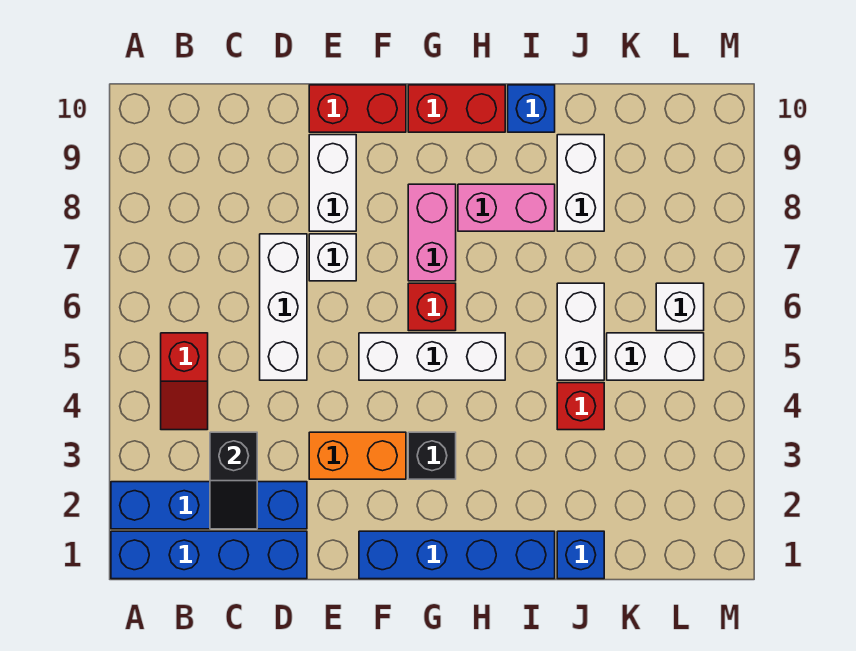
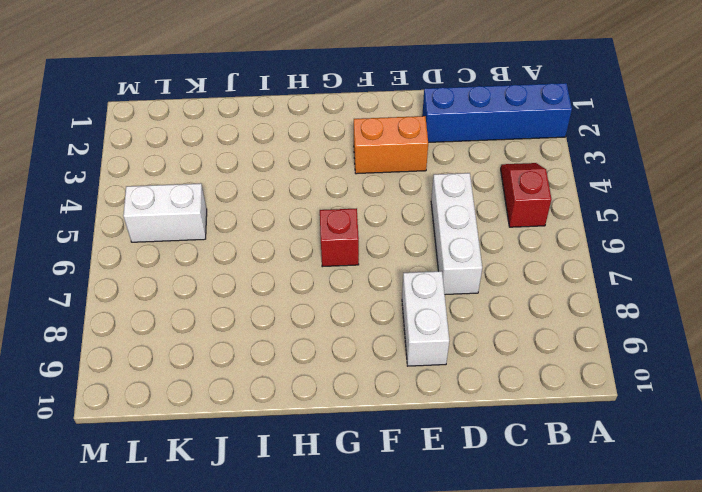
none -> blue brick A1:D1 level 1
none -> white brick E7 level 1
none -> red brick E10:F10 level 1

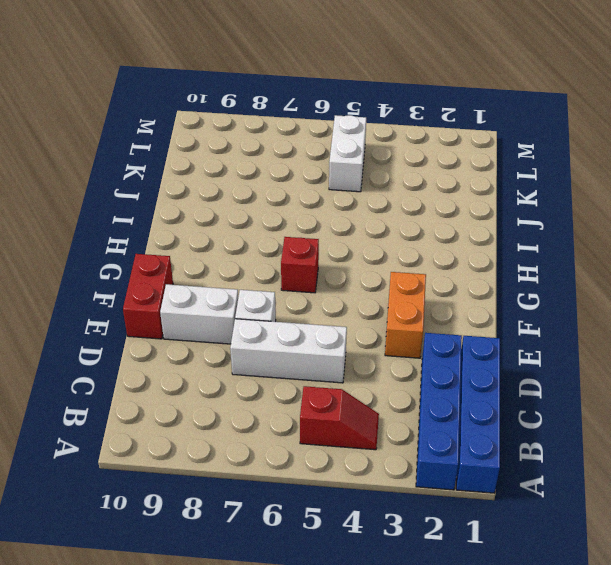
none -> blue brick F1:I1 level 1
none -> white brick F5:H5 level 1
none -> black brick G3 level 1

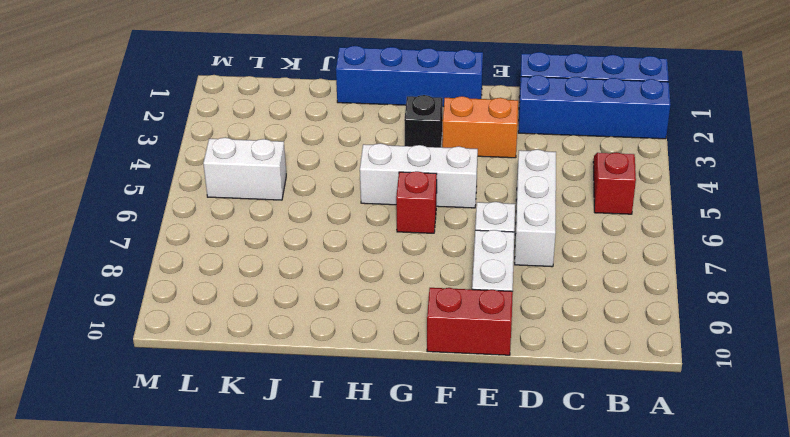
none -> pink brick G7:G8 level 1
none -> red brick G10:H10 level 1
none -> pink brick H8:I8 level 1

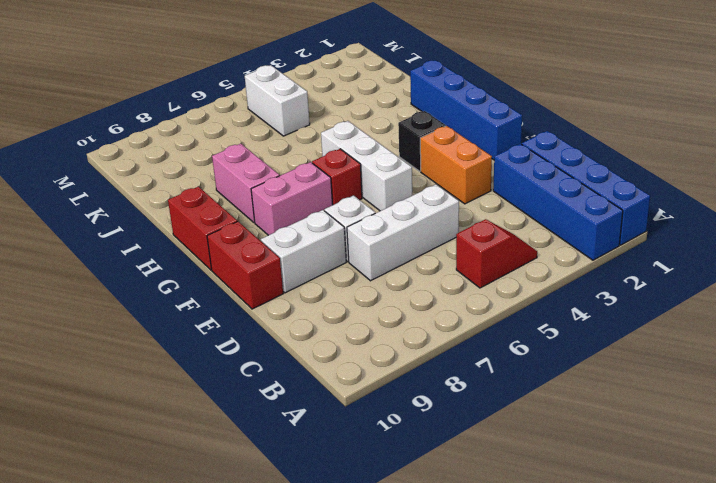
none -> blue brick I10 level 1
none -> blue brick J1 level 1
none -> red brick J4 level 1

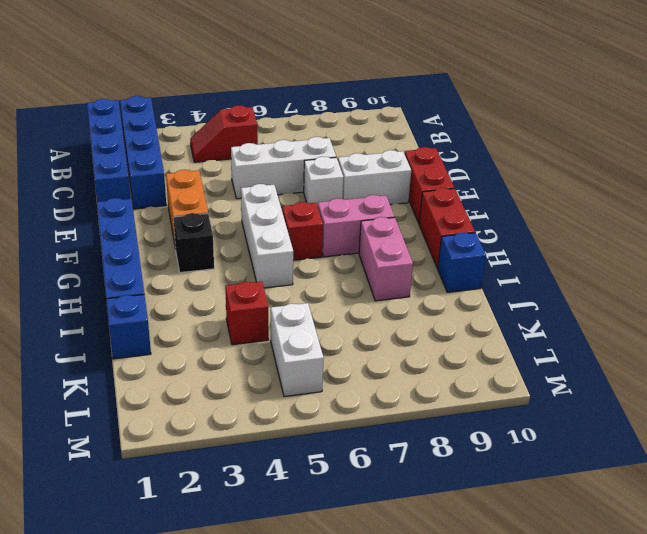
none -> white brick J5:J6 level 1
none -> white brick J8:J9 level 1
none -> white brick L6 level 1

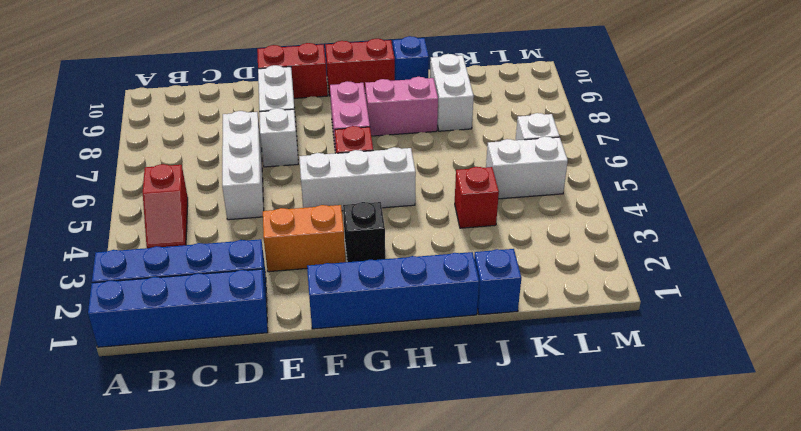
none -> white brick J5:J6 level 1
none -> black slope C2:C3 level 2 top 3

